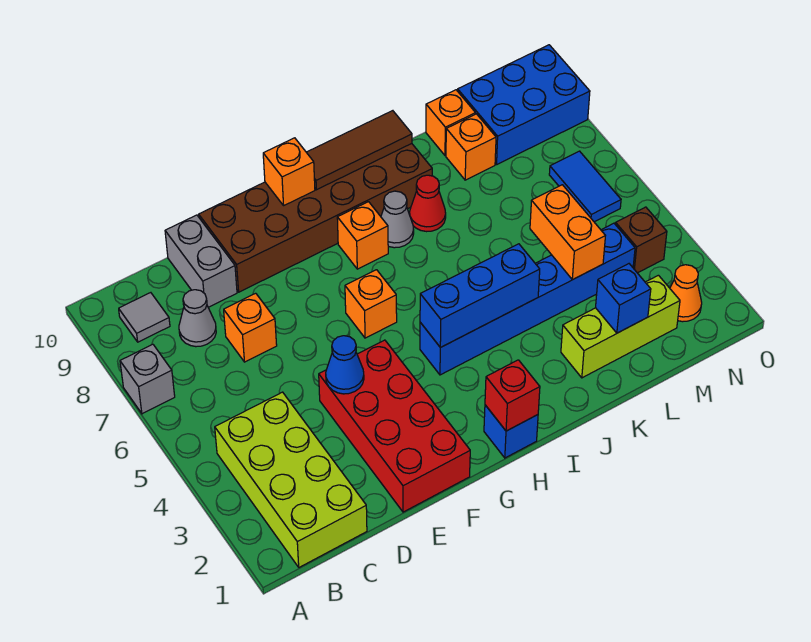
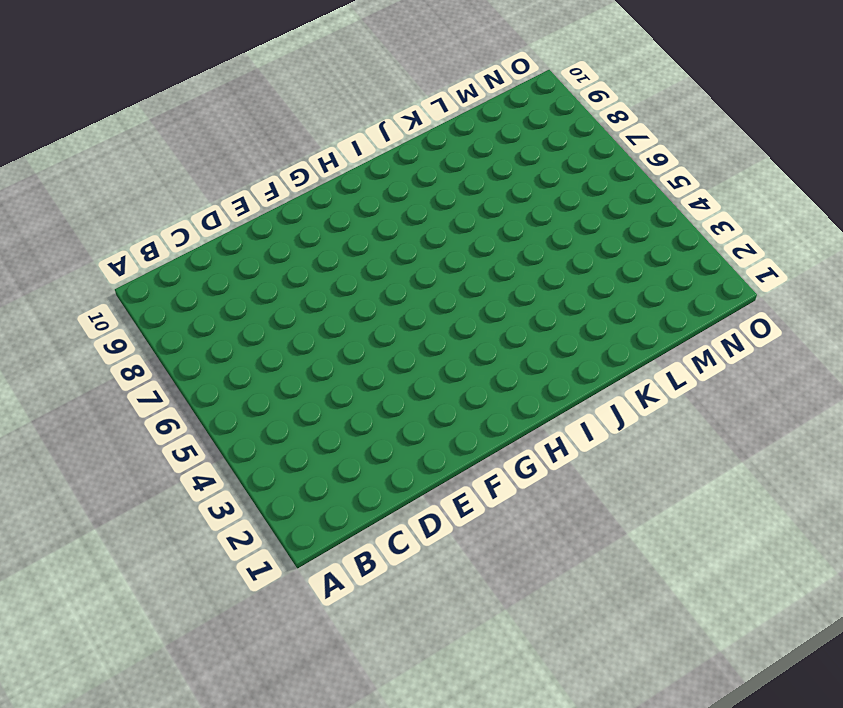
none -> grey brick A7 level 1
none -> lime brick B1:C4 level 1
none -> grey tile B9 level 1

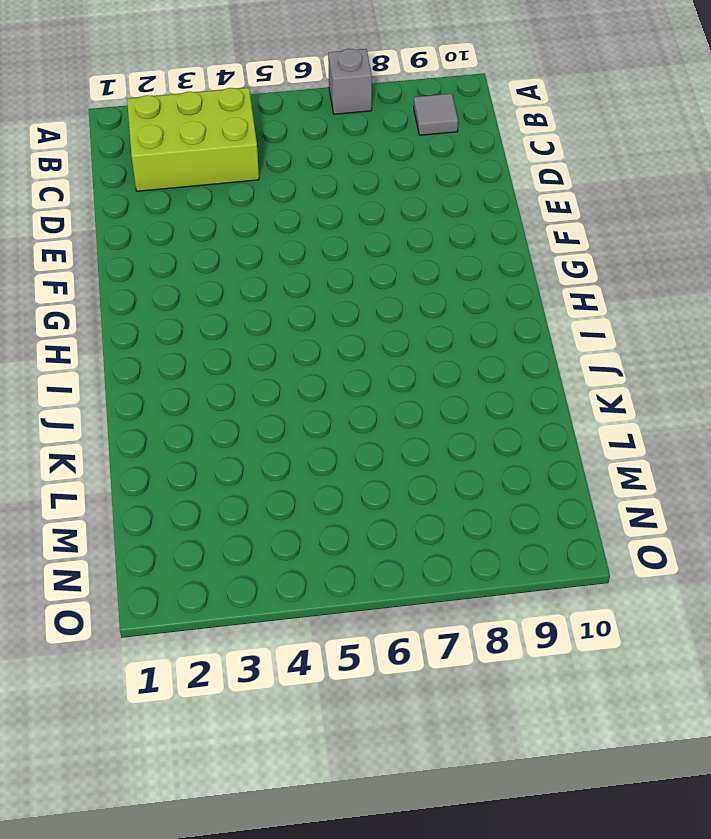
lime brick B2:C4 level 1 -> lime brick B1:C4 level 1
none -> grey cone C8 level 1
none -> orange brick D7 level 1
none -> grey brick D9:D10 level 1

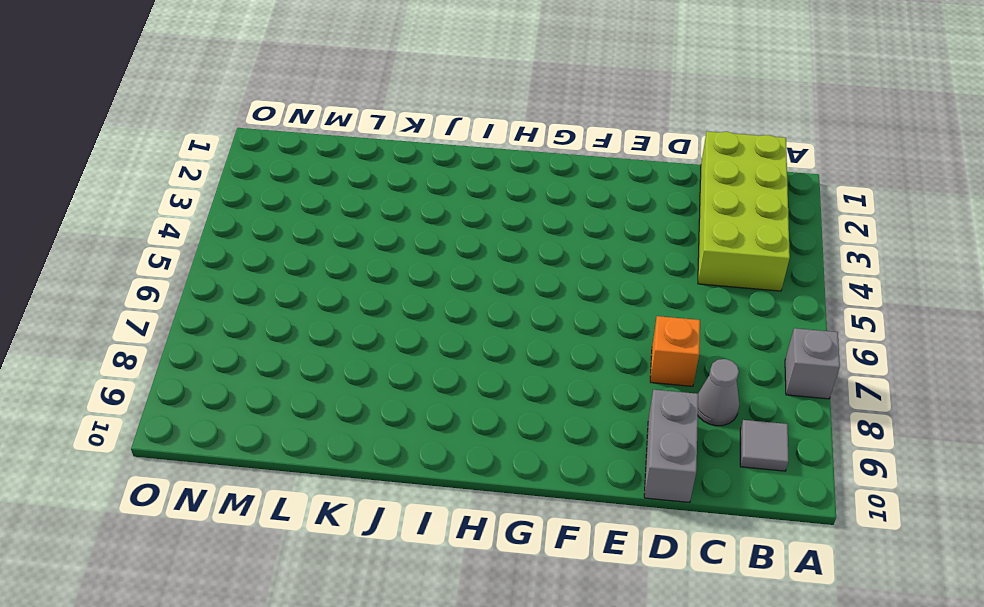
none -> red brick E1:F4 level 1
none -> brown brick E9:J10 level 1
none -> orange brick G6 level 1

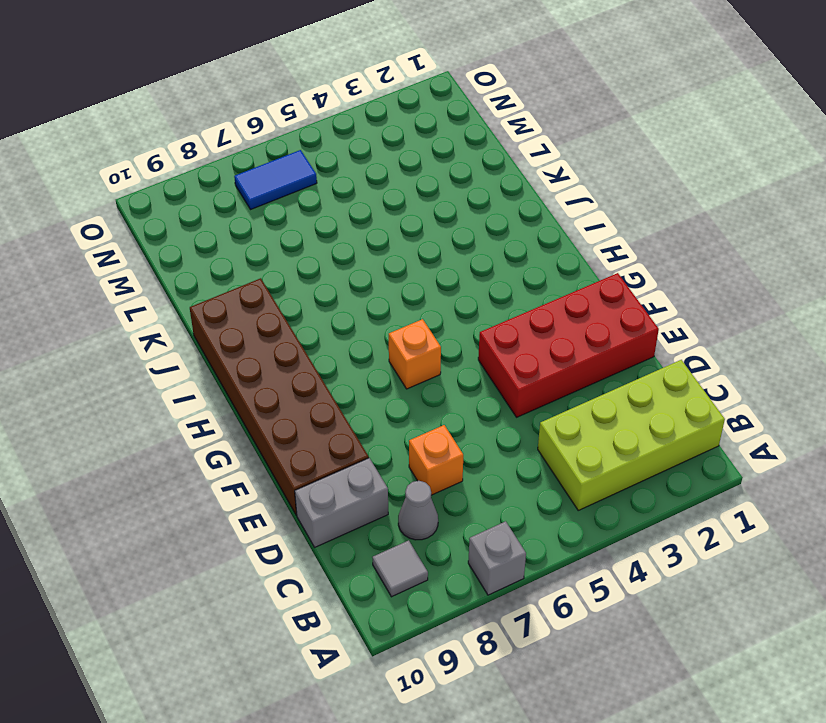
none -> blue brick H1 level 1
none -> blue brick H4:M4 level 1
none -> orange brick H8 level 1

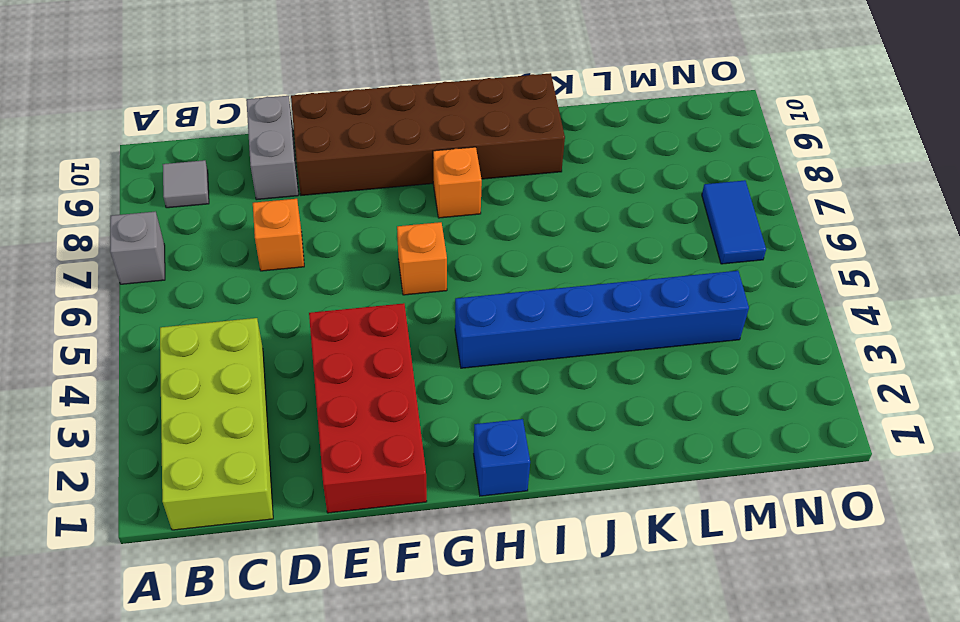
none -> grey cone C8 level 1
none -> grey cone I8 level 1
none -> red cone J8 level 1

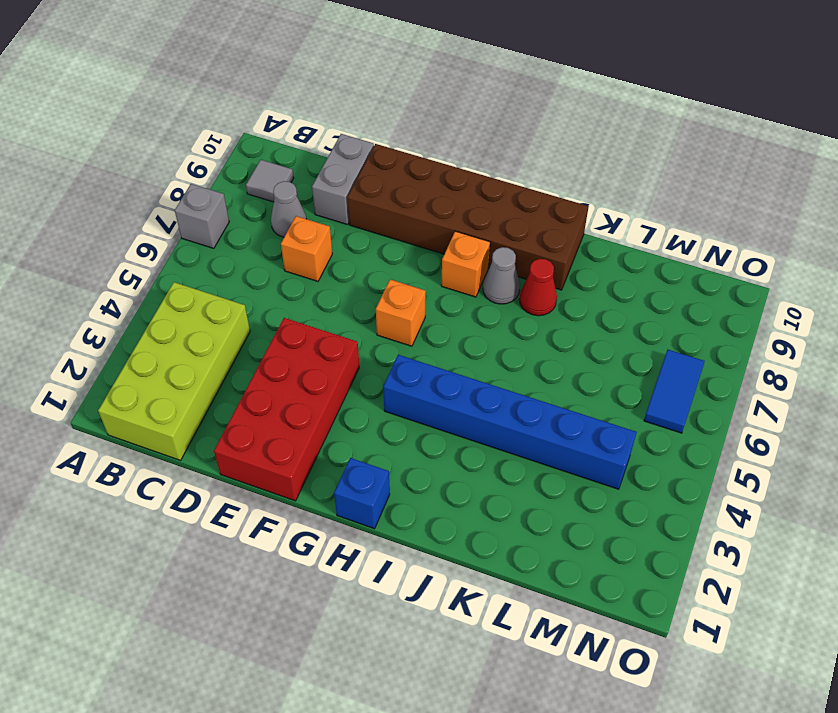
none -> lime brick K2:M2 level 1
none -> orange brick L9 level 1
none -> orange brick L10 level 1

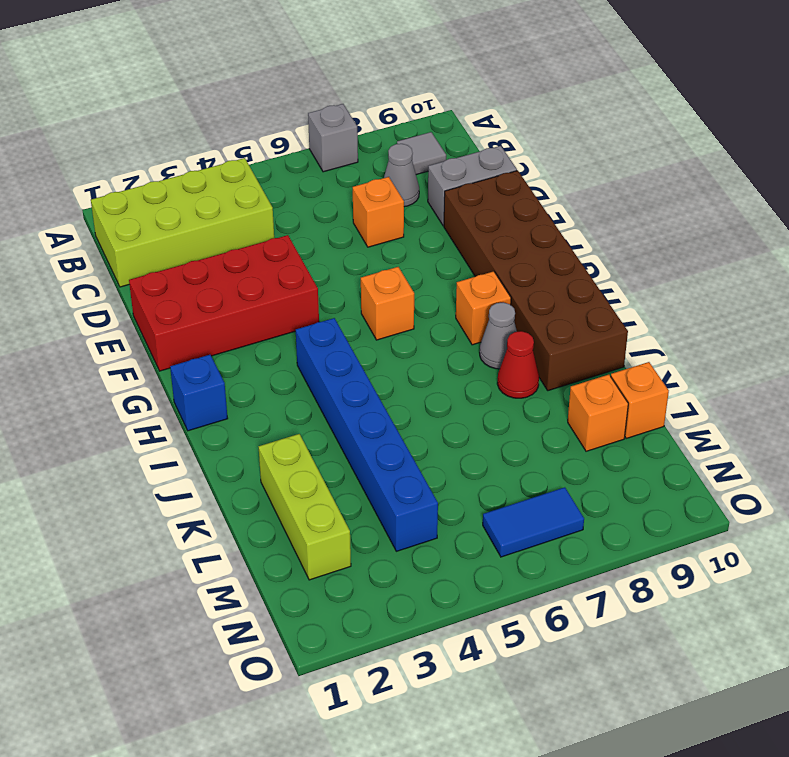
none -> blue brick M9:O10 level 1
none -> orange cone N2 level 1
none -> brown brick N4 level 1

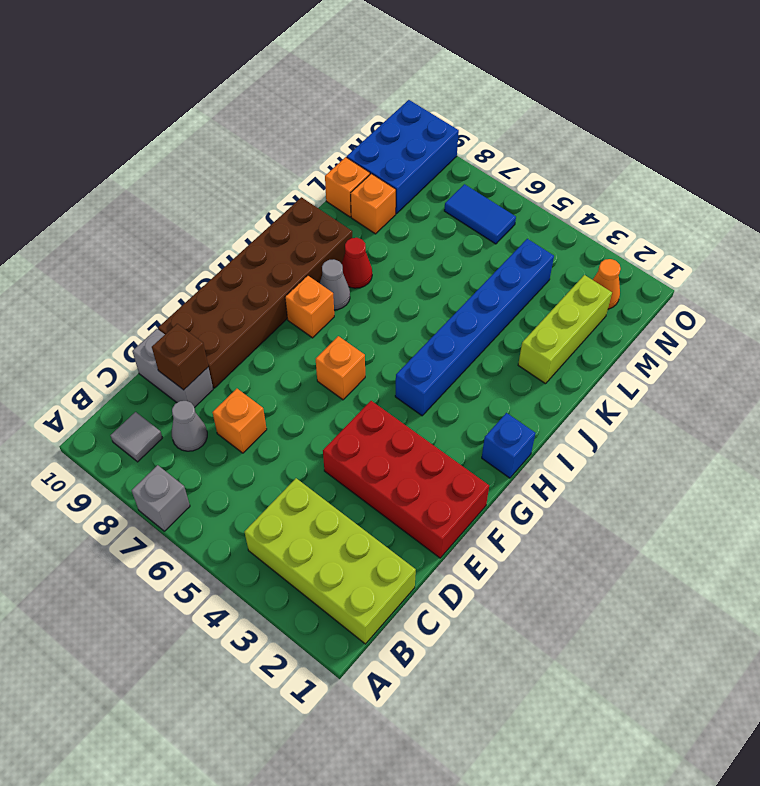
brown brick D9 level 2 -> brown brick N4 level 1
none -> blue cone E4 level 2
none -> orange brick G10 level 2
none -> red brick H1 level 2

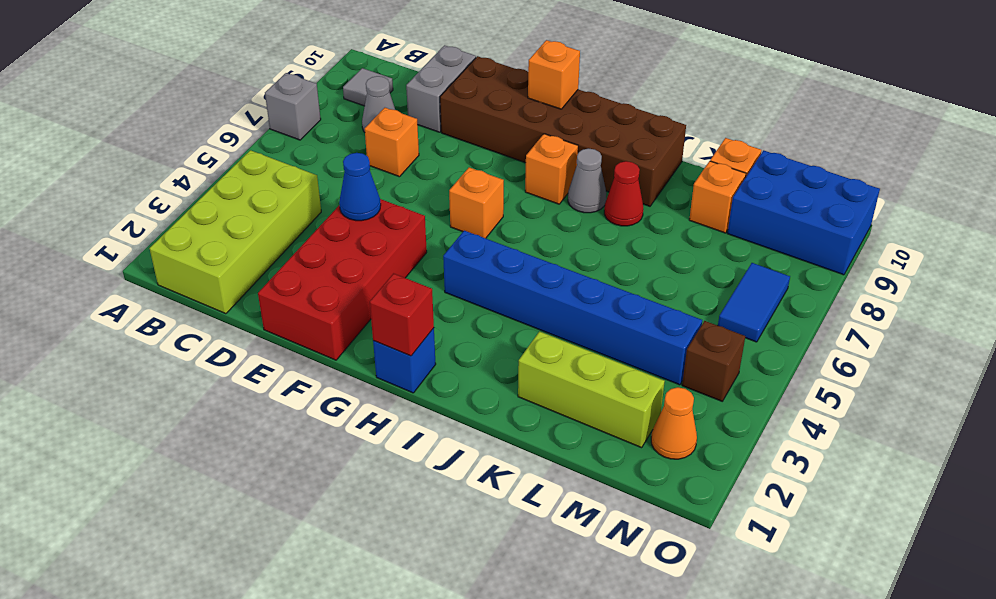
none -> blue brick H4:J4 level 2
none -> brown tile H10:J10 level 2
none -> blue brick L2 level 2

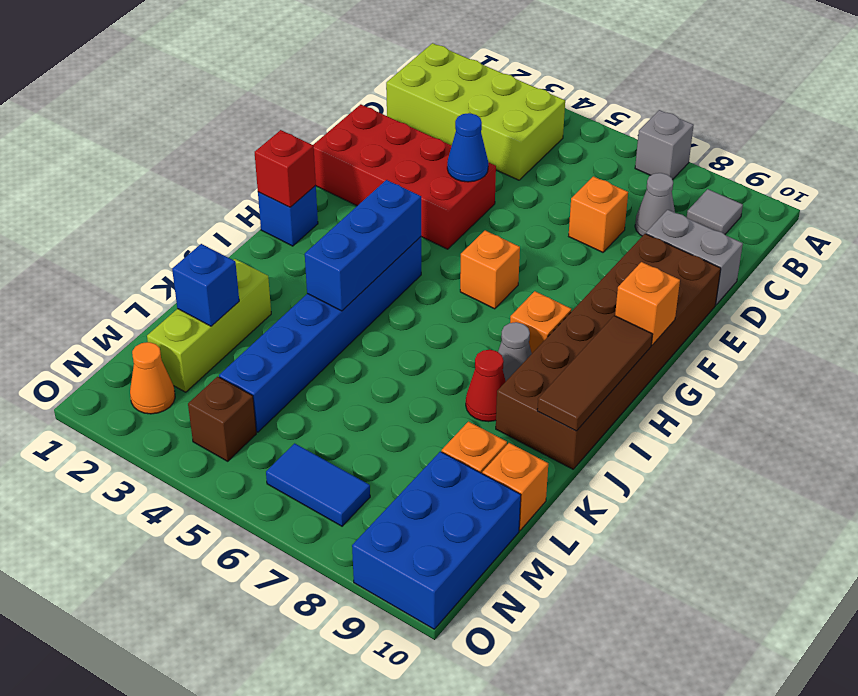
none -> orange brick L4:L5 level 2

